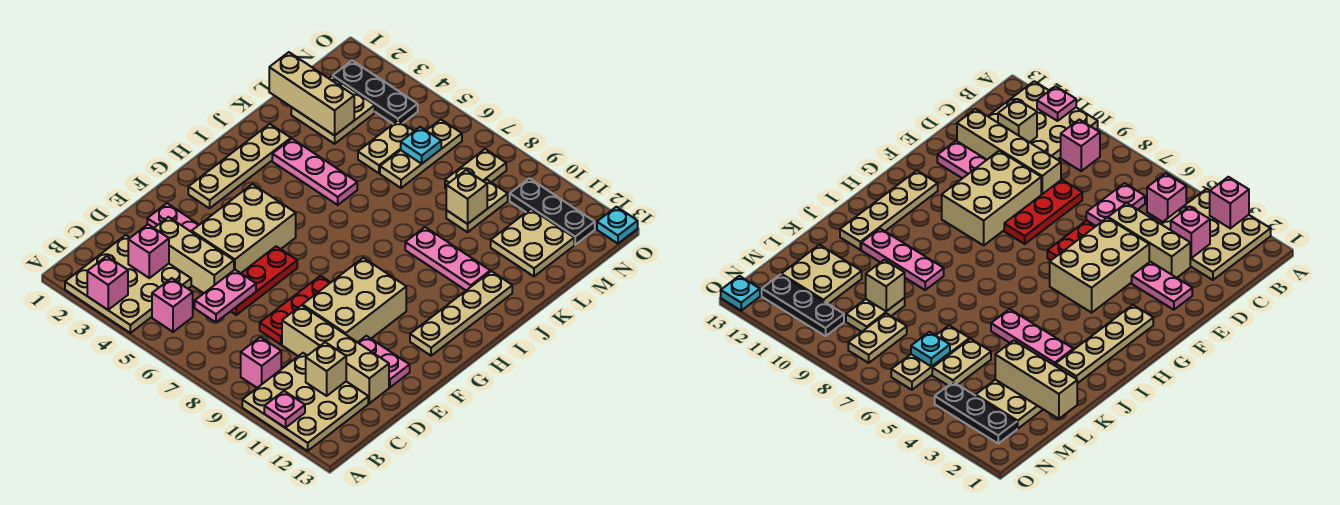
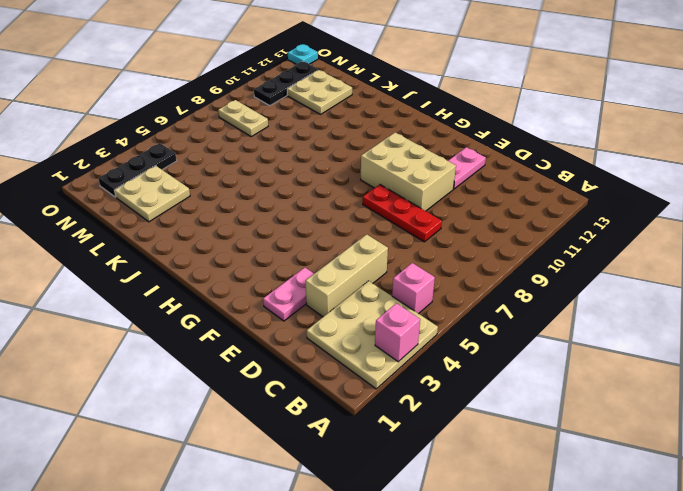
none -> tan plate A10:C12 level 1
none -> pink brick B9 level 1
none -> red plate D6:F6 level 1
none -> tan brick D9:D12 level 1

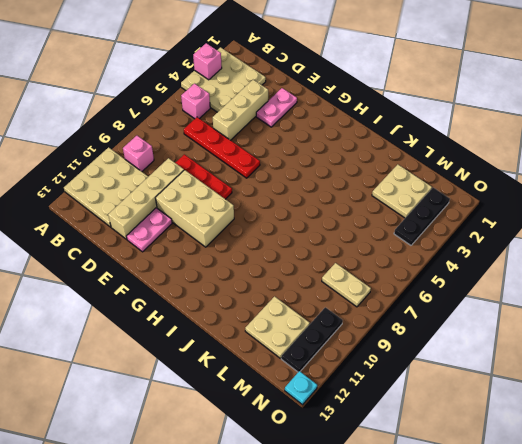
red plate C6:F6 level 1 -> red plate D6:F6 level 1
none -> tan brick E4:G5 level 1
none -> tan plate G2:J2 level 1
none -> tan plate G12:J12 level 1
none -> pink plate J3:J5 level 1

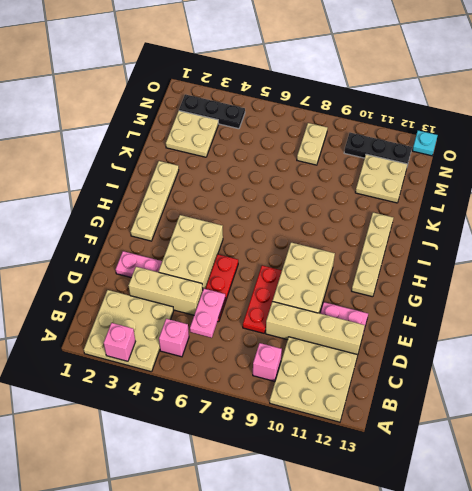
none -> pink plate J3:J5 level 1
none -> pink plate J9:J11 level 1
none -> tan plate L5:M5 level 1
none -> tan plate L6:N6 level 1

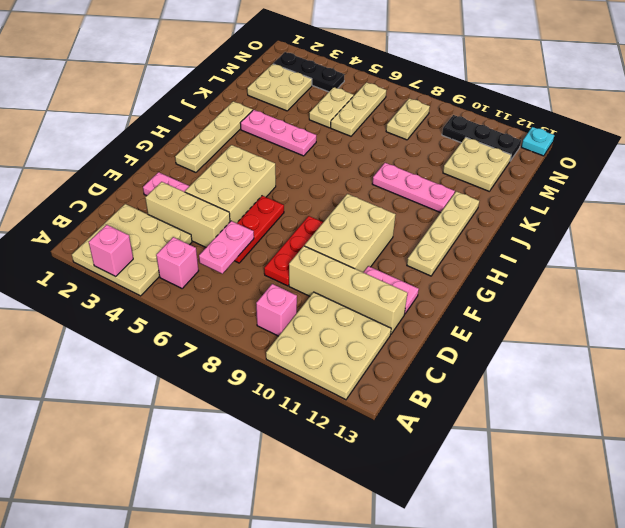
none -> tan plate L9:M9 level 1
none -> pink plate A11 level 2
none -> pink brick C3 level 2
none -> tan brick C11 level 2

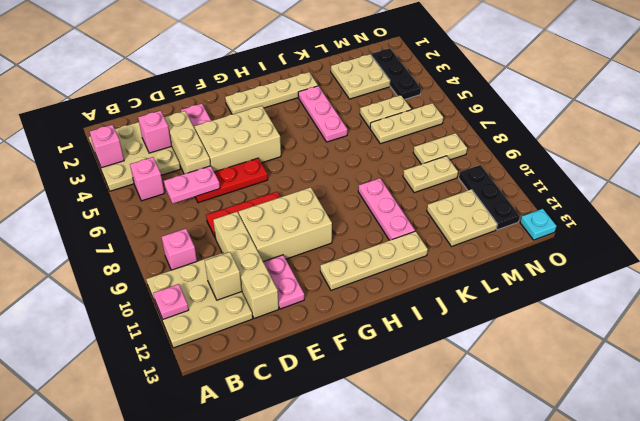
none -> tan brick L1:L3 level 2
none -> tan brick L9 level 2
none -> cyan plate M6 level 2

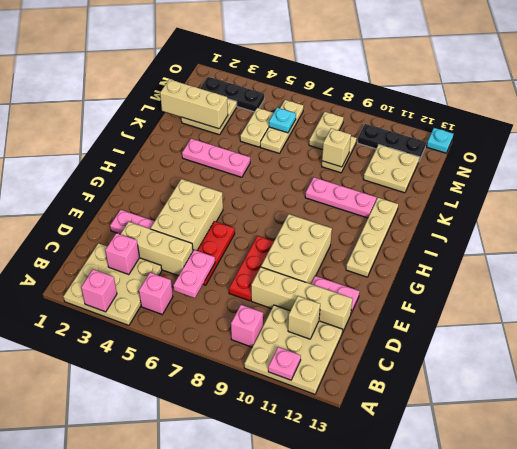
none -> tan plate G2:J2 level 1

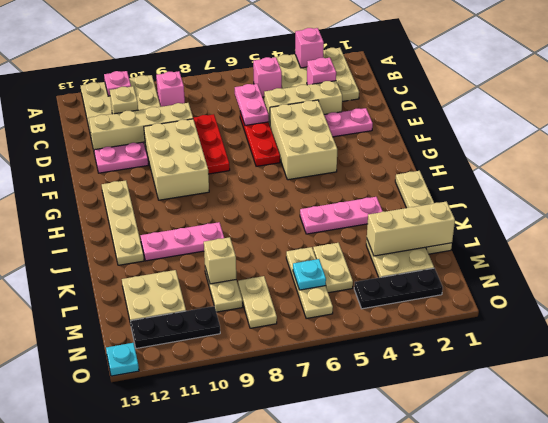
tan plate I1:L1 level 1 -> tan plate G2:J2 level 1

